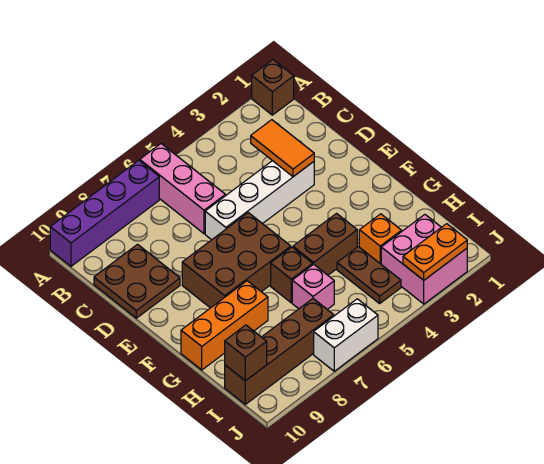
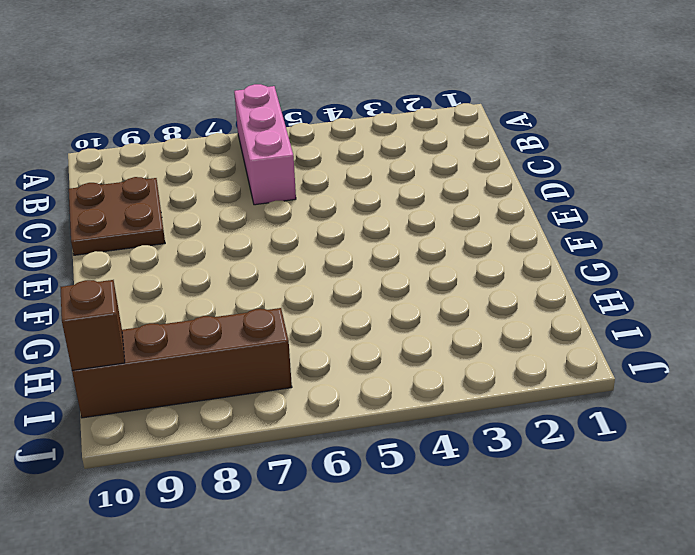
none -> brown brick A1 level 1
none -> purple brick A7:A10 level 1
none -> white brick D3:D6 level 1

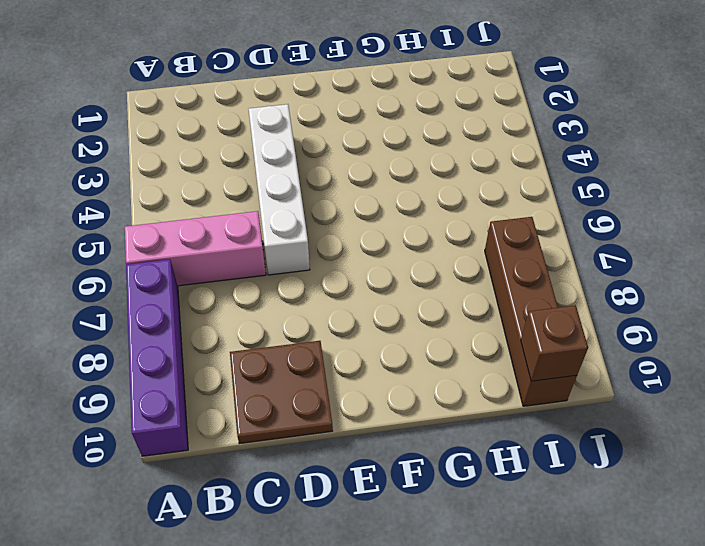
none -> brown brick A1 level 1
none -> brown brick E6:F8 level 1
none -> brown brick G4:G5 level 1

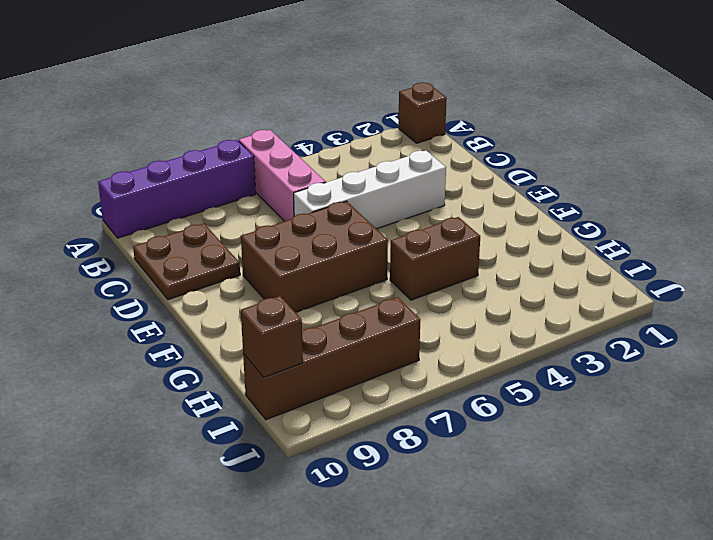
none -> brown brick G6 level 1
none -> orange brick G8:G10 level 1
none -> orange brick H3 level 1

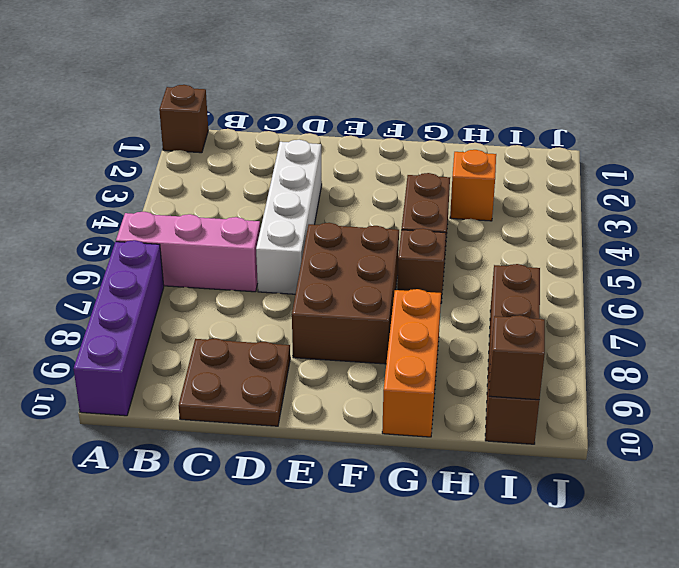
none -> brown plate H4:I4 level 1
none -> pink brick H6 level 1
none -> pink brick I2:J3 level 1

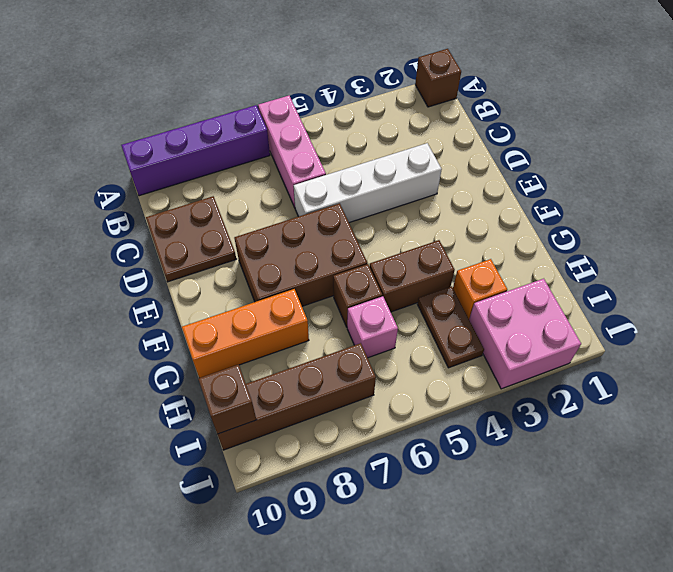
none -> white brick J6:J7 level 1
none -> orange tile C3:D3 level 2
none -> orange plate J2:J3 level 2

